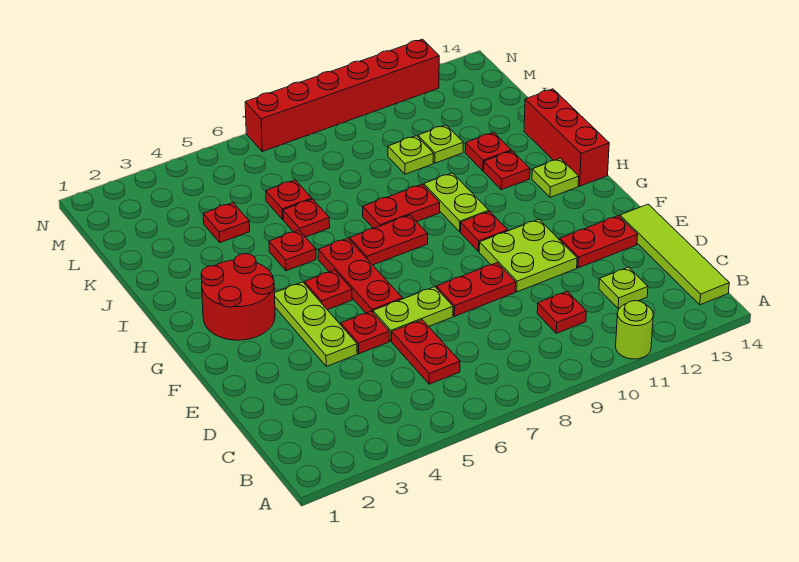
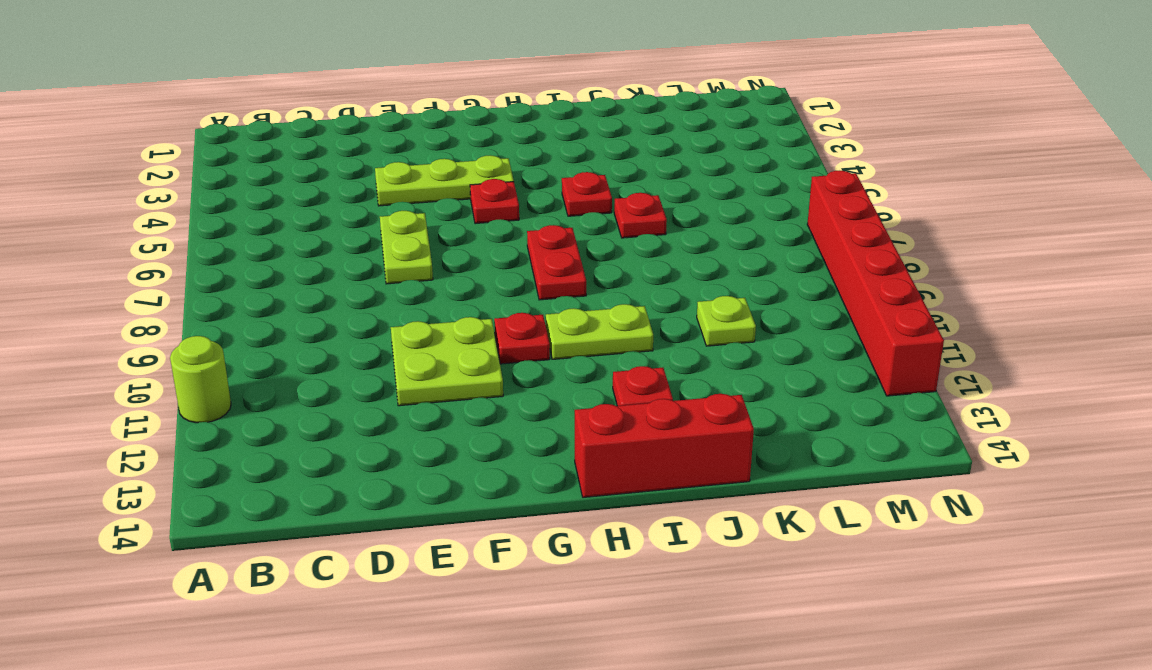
none -> lime tile B14:E14 level 1
none -> red plate C6:D6 level 1
none -> red plate C10 level 1

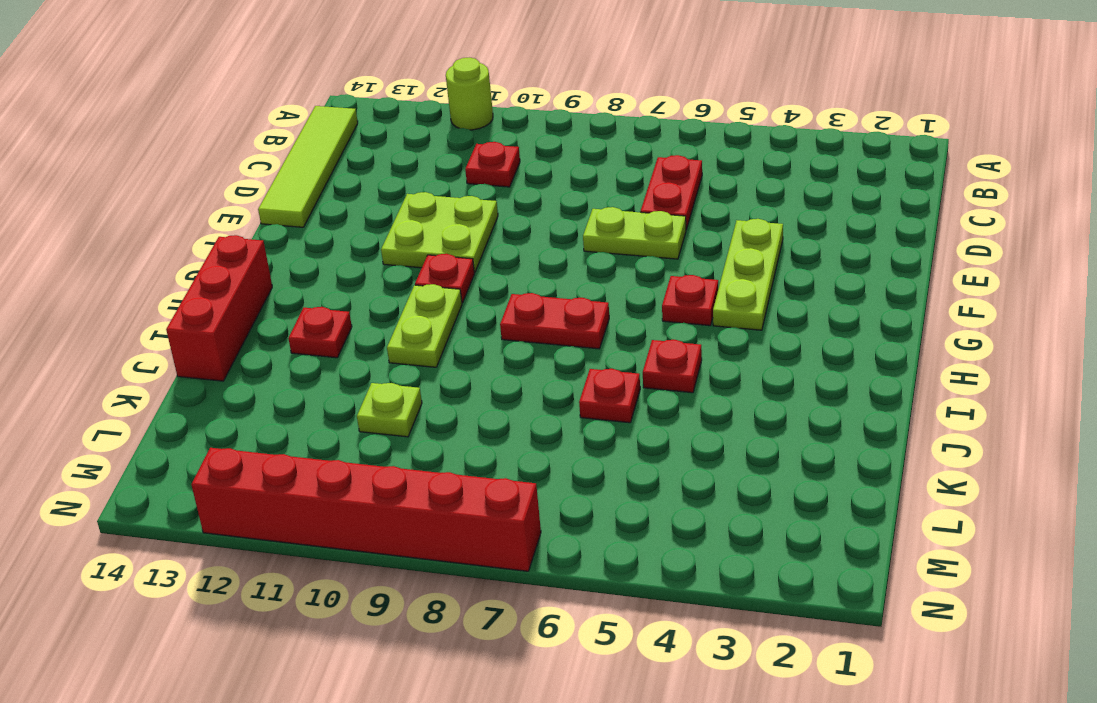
none -> lime plate C12 level 1
none -> red plate E5 level 1
none -> red plate E8:E9 level 1

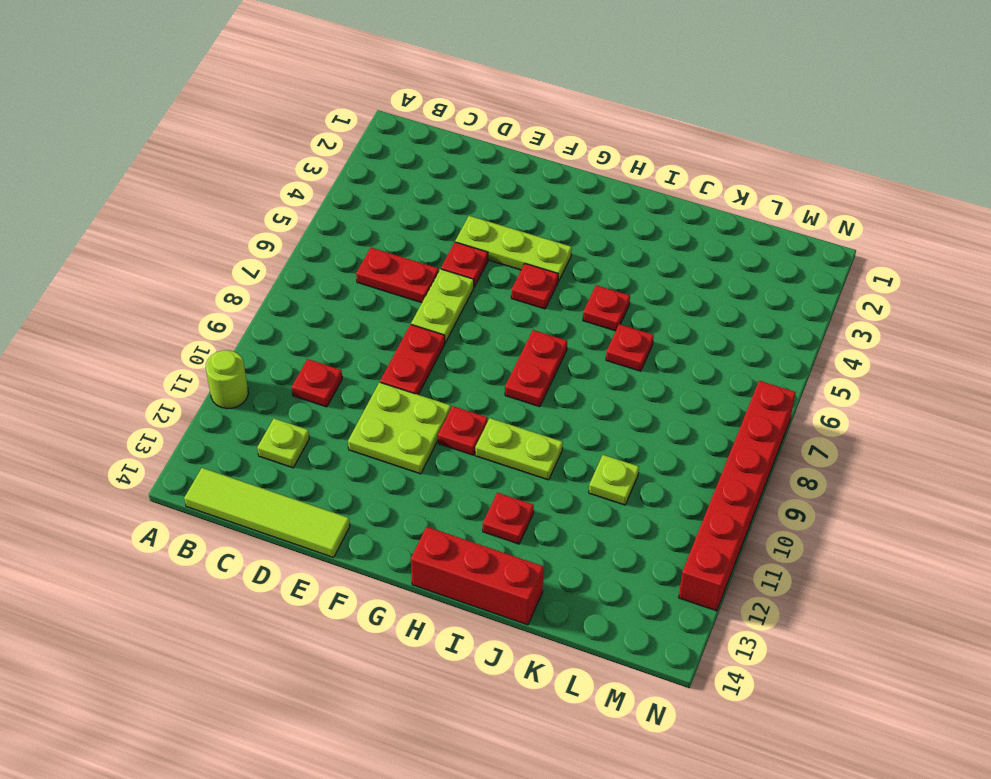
none -> red plate E12:E13 level 1
none -> red plate F6:H6 level 1
none -> red round brick G2:H3 level 1

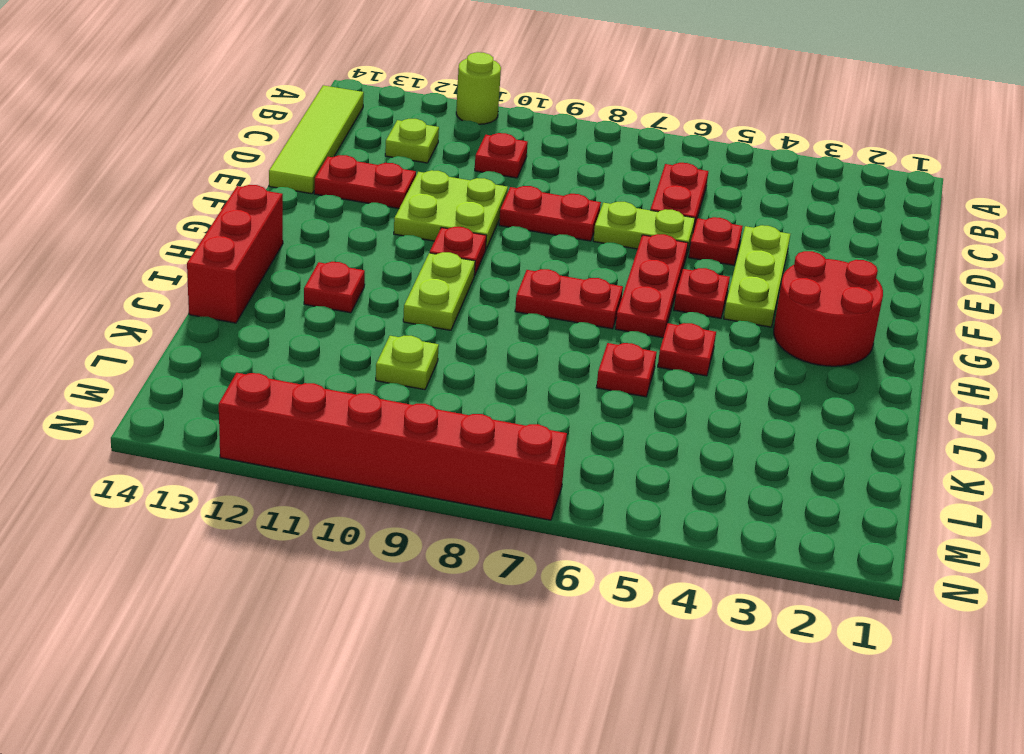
none -> lime plate H13 level 1
none -> red plate I8:I9 level 1
none -> red plate J12 level 1

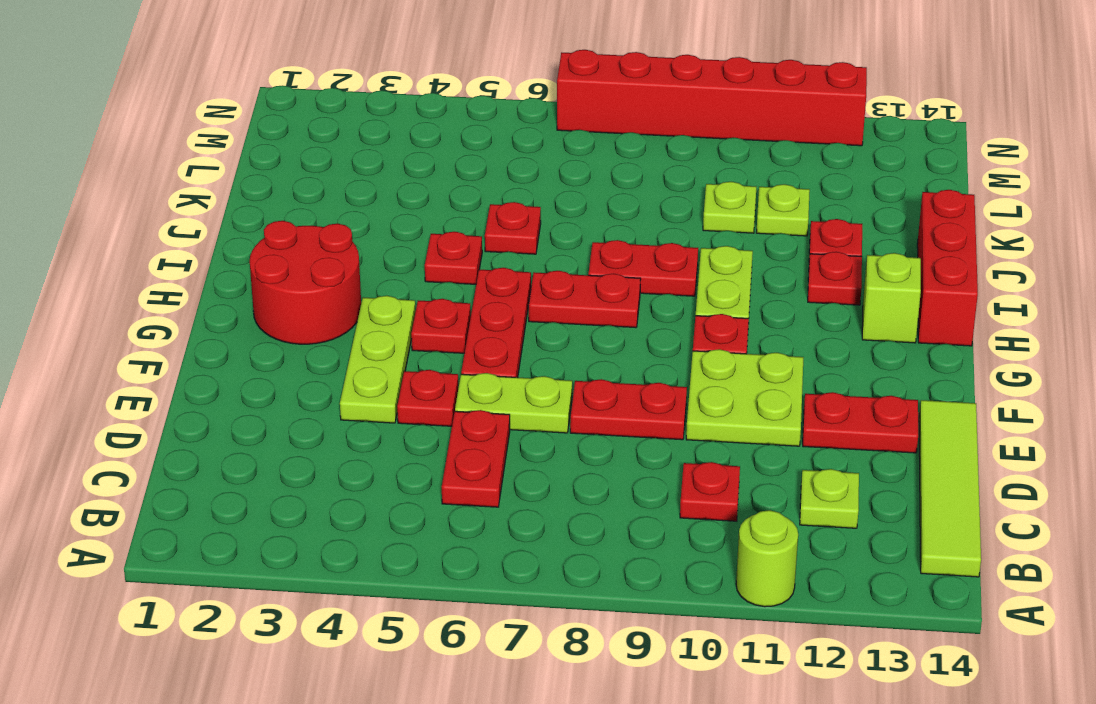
lime brick H13 level 1 -> lime plate H13 level 1
none -> red plate K4 level 1
none -> red plate K6 level 1

